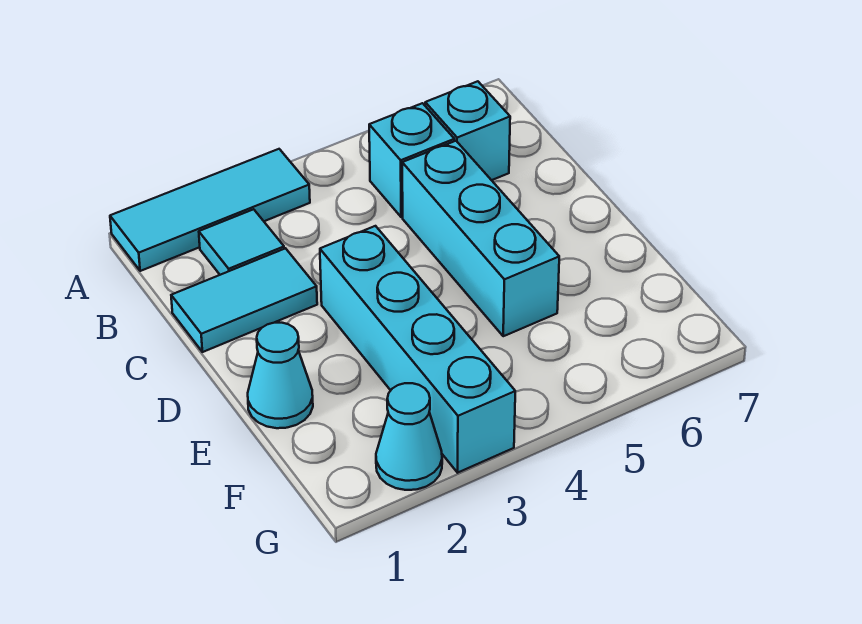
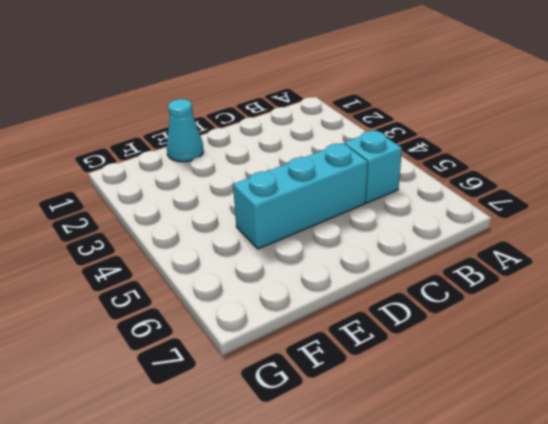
none -> cyan tile A1:A3 level 1
none -> cyan tile B2 level 1

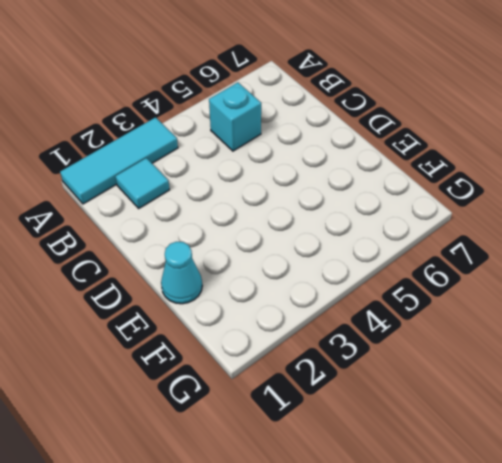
none -> cyan brick B6 level 1
none -> cyan tile C1:C2 level 1

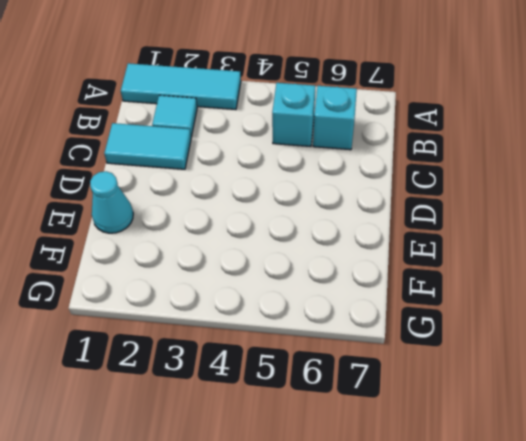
none -> cyan brick C5:E5 level 1
none -> cyan brick D3:G3 level 1

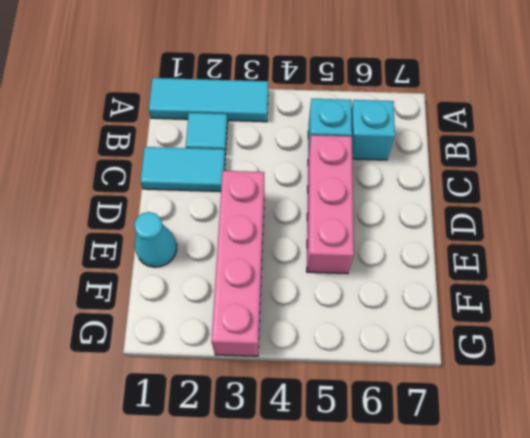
pink brick C5:E5 level 1 -> cyan brick C5:E5 level 1
pink brick D3:G3 level 1 -> cyan brick D3:G3 level 1
none -> cyan cone G2 level 1

